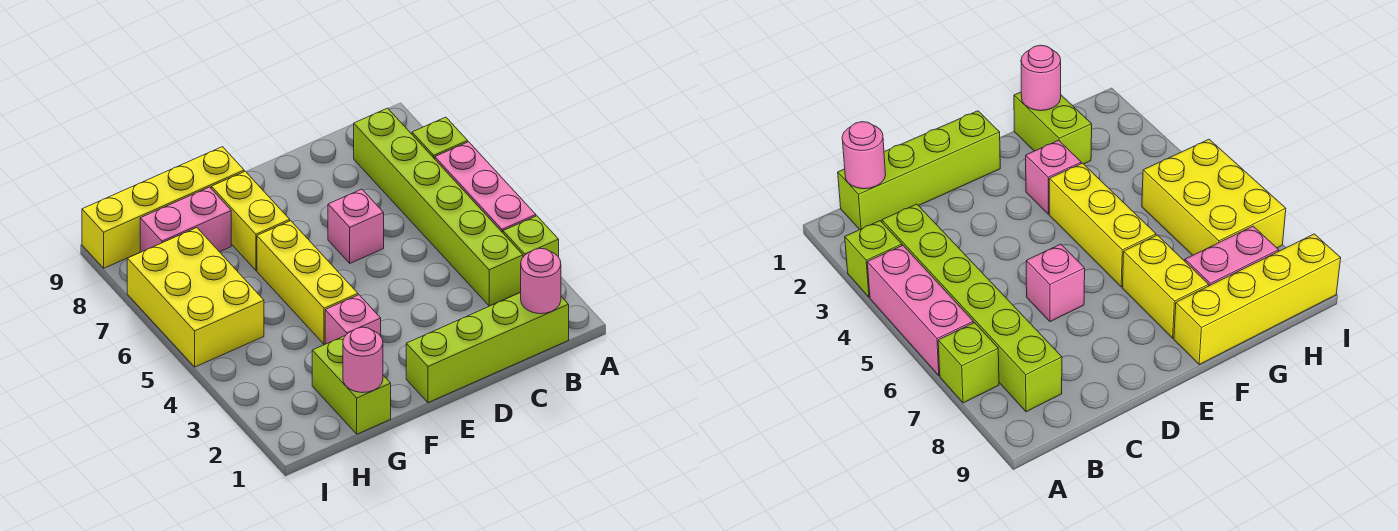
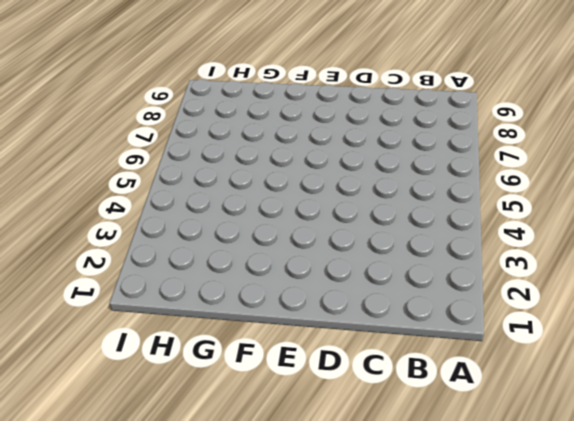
none -> lime brick A3 level 1
none -> pink brick A4:A6 level 1
none -> lime brick A7 level 1

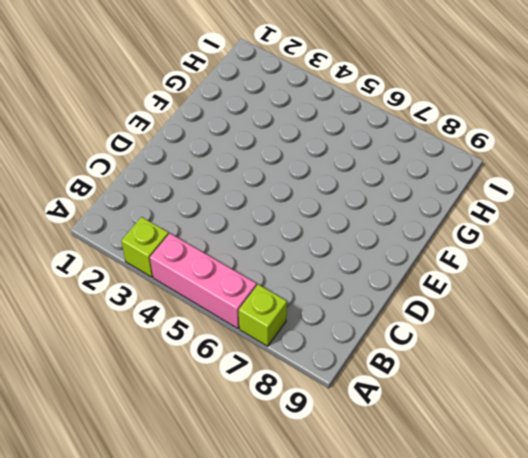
none -> lime brick B1:E1 level 1
none -> lime brick B3:B8 level 1
none -> pink brick D6 level 1

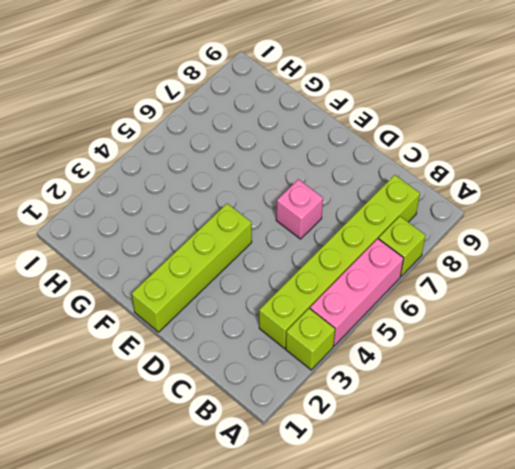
lime brick E1:E4 level 1 -> lime brick B1:E1 level 1
none -> pink brick F3 level 1
none -> yellow brick F4:F6 level 1
none -> yellow brick F7:F8 level 1

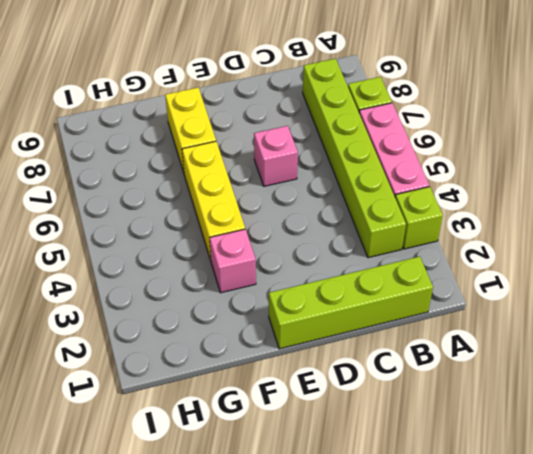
none -> yellow brick F9:I9 level 1
none -> lime brick G1:G2 level 1
none -> pink brick G8:H8 level 1

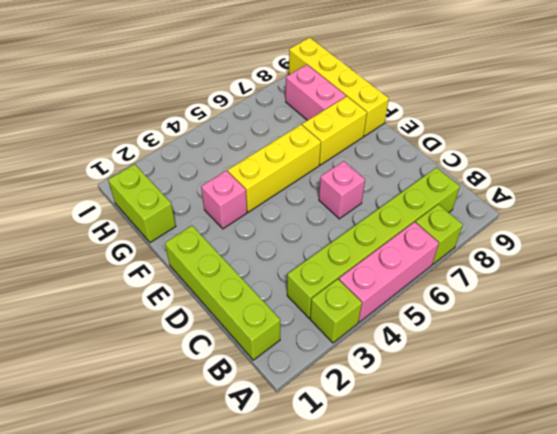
lime brick G1:H1 level 1 -> lime brick G1:G2 level 1
none -> yellow brick H5:I7 level 1
none -> pink round brick B1 level 2
none -> pink round brick G1 level 2

